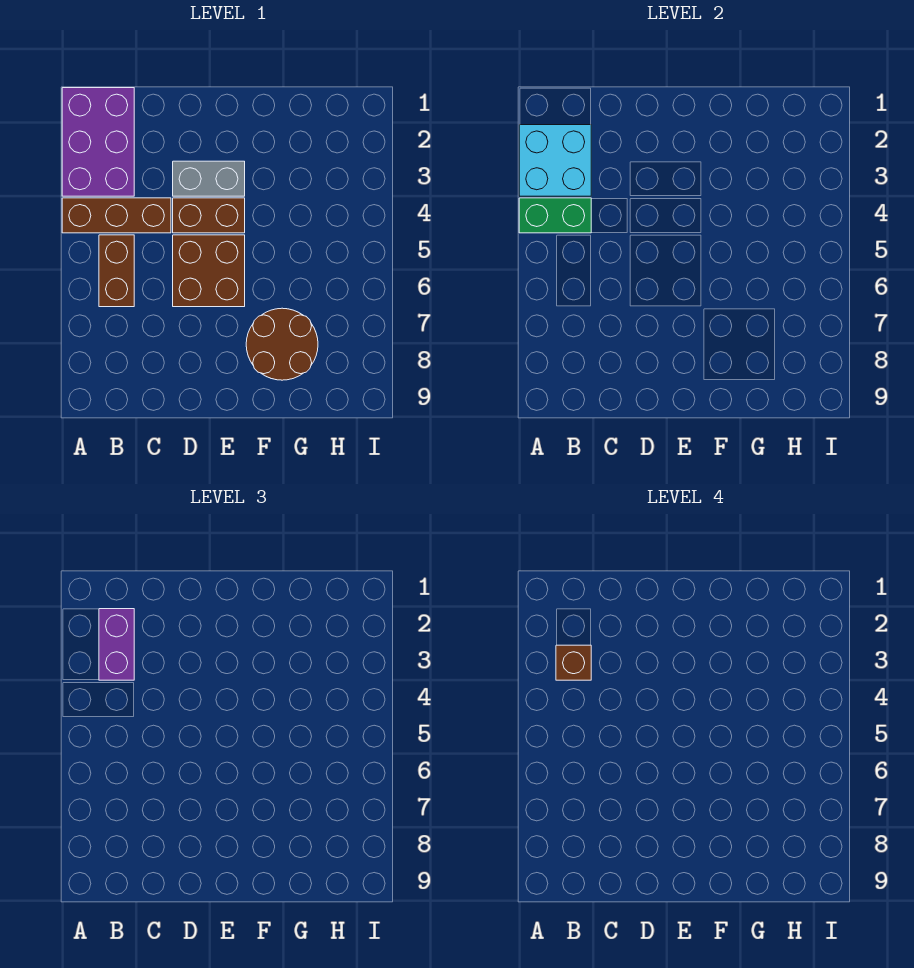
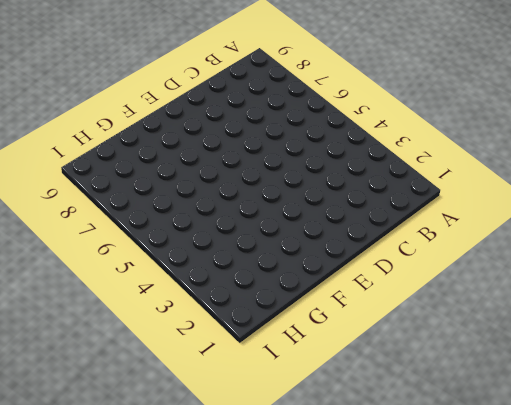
none -> purple brick A1:B3 level 1
none -> brown brick A4:C4 level 1

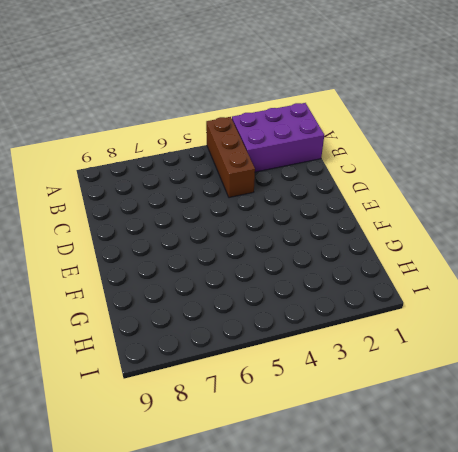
none -> brown brick B5:B6 level 1
none -> grey brick D3:E3 level 1

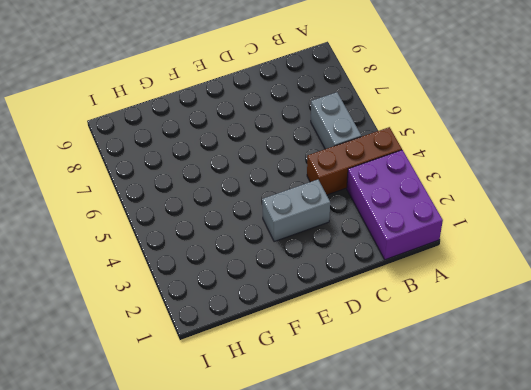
grey brick B5:B6 level 1 -> brown brick B5:B6 level 1
none -> brown brick D4:E4 level 1
none -> brown brick D5:E6 level 1

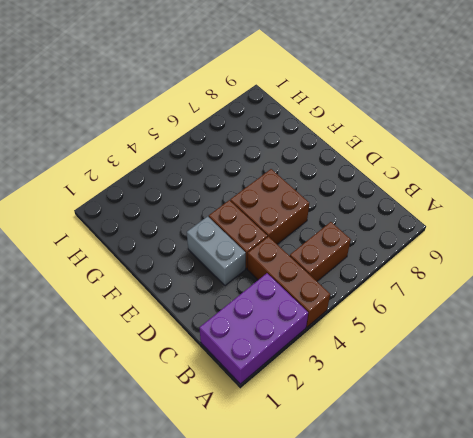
none -> brown round brick F7:G8 level 1
none -> cyan brick A2:B3 level 2

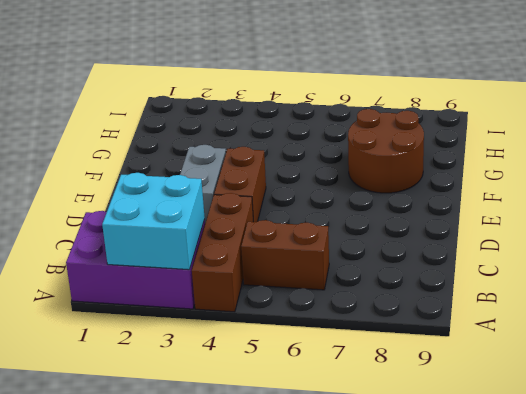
none -> brown brick D5:E6 level 1
none -> green brick A4:B4 level 2

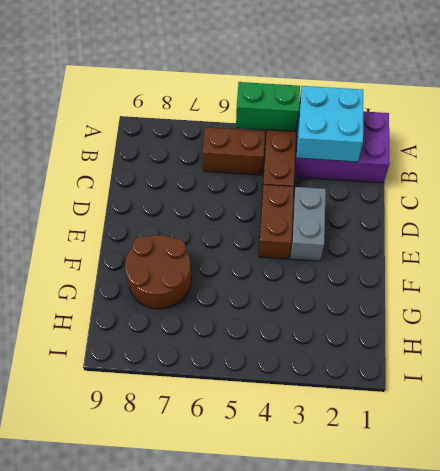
green brick A4:A5 level 2 -> green brick A4:B4 level 2
none -> brown brick D5:E6 level 1
none -> purple brick B2:B3 level 3

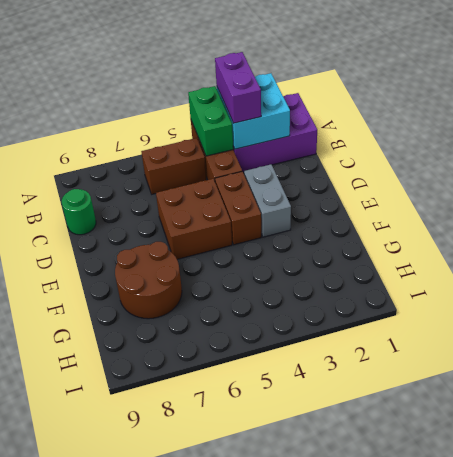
purple brick A3:B3 level 3 -> purple brick B2:B3 level 3
green round brick C9 level 1 -> none
none -> brown brick B3 level 4

